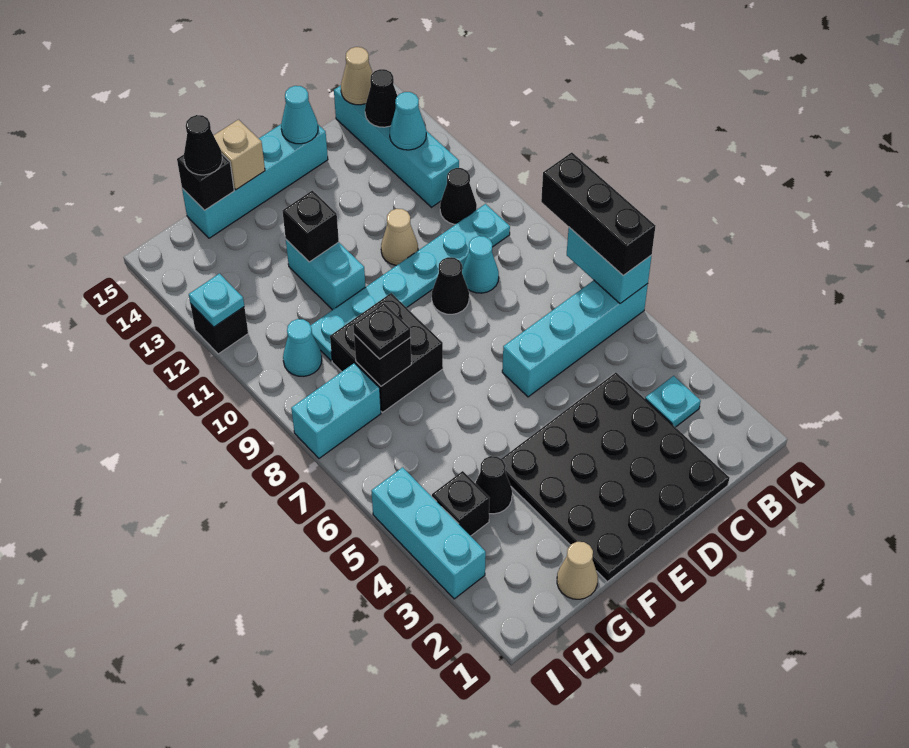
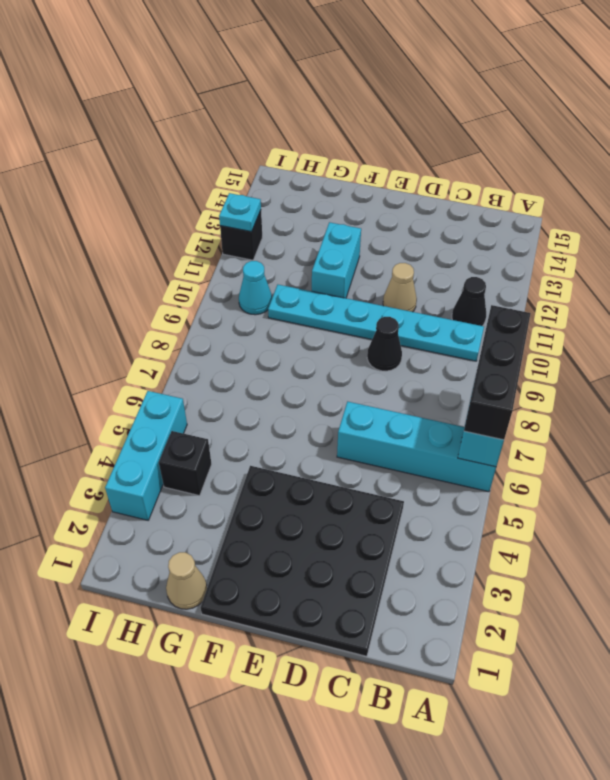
none -> cyan plate B3 level 1
none -> cyan brick B12:B15 level 1
none -> cyan cone C9 level 1
none -> cyan brick D15:G15 level 1

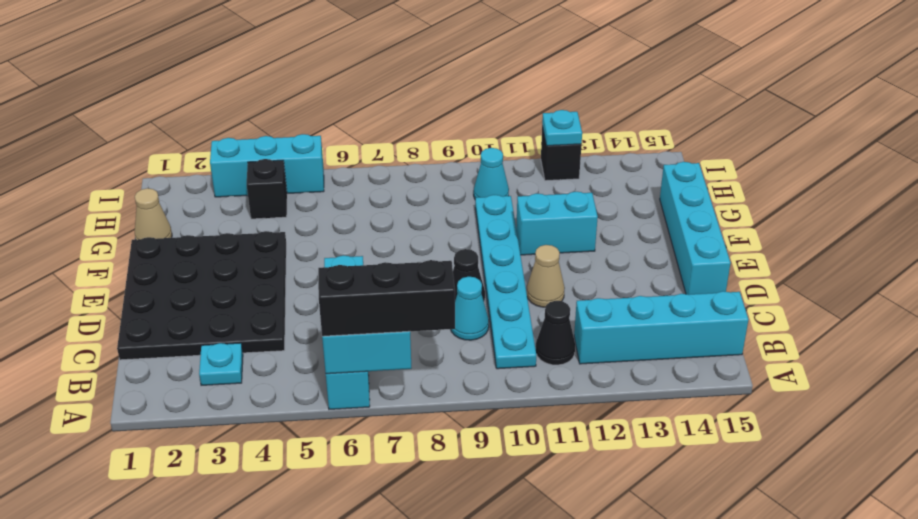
none -> black brick F8:G9 level 1
none -> black cone G4 level 1
none -> cyan brick H8:I8 level 1
none -> cyan cone B13 level 2

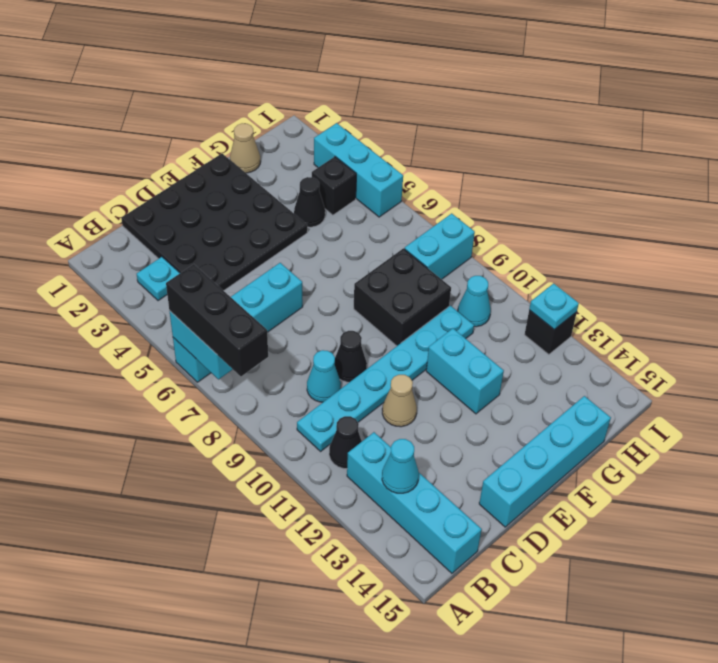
none -> black cone B14 level 2
none -> tan cone B15 level 2
none -> cyan cone D15 level 2
none -> black brick F12 level 2

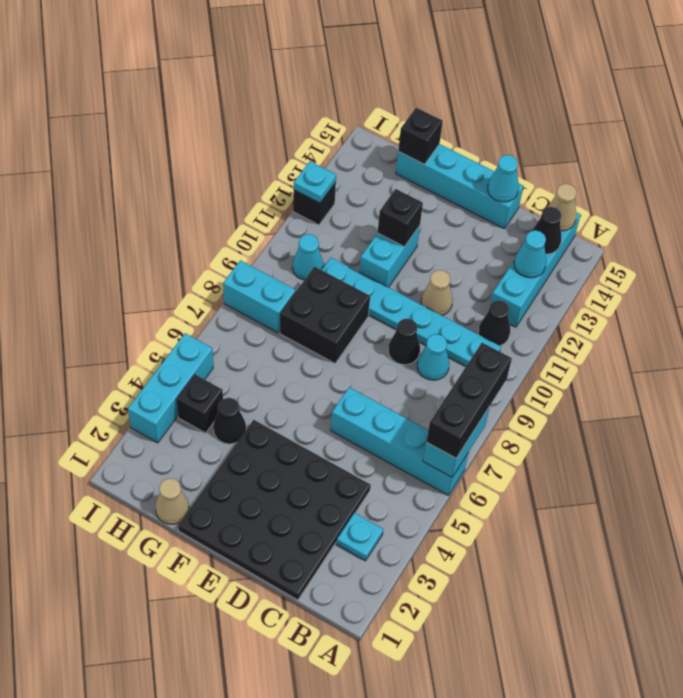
none -> tan brick F15 level 2
none -> black brick G8 level 2
none -> black plate G8 level 3
none -> black cone G15 level 3

